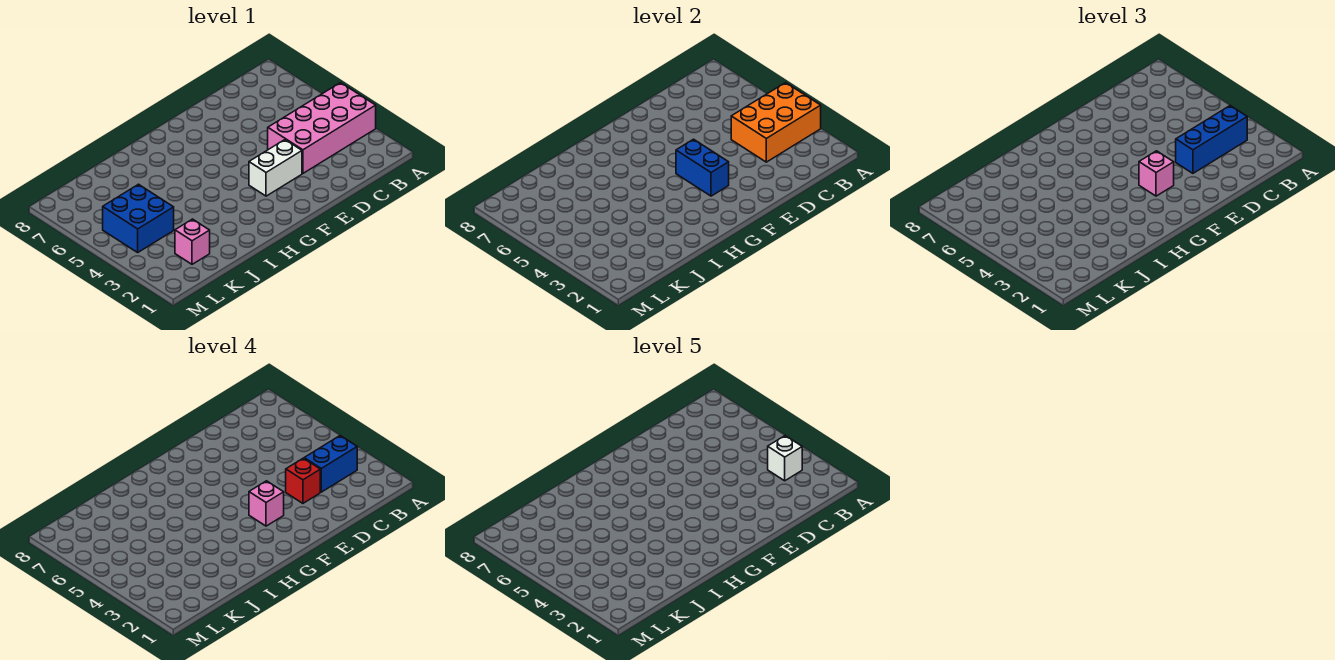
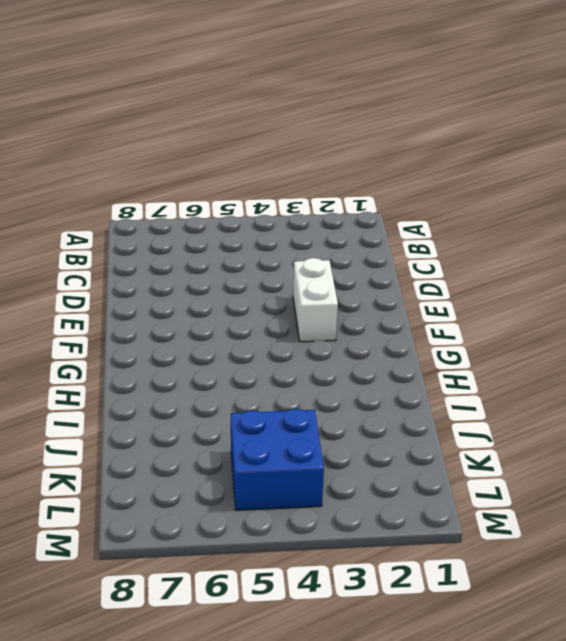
none -> pink brick A3:D4 level 1
none -> pink brick K2 level 1
none -> orange brick A3:C4 level 2

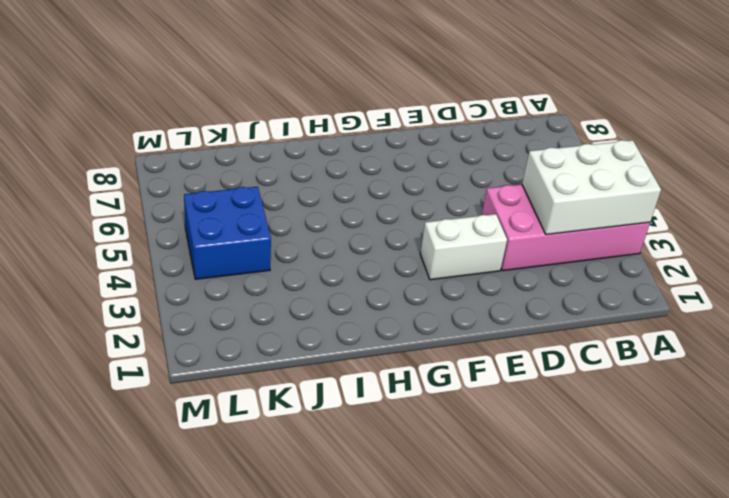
white brick A3:C4 level 2 -> orange brick A3:C4 level 2
none -> pink brick K2 level 1
none -> blue brick F3:F4 level 2
none -> blue brick B3:D3 level 3

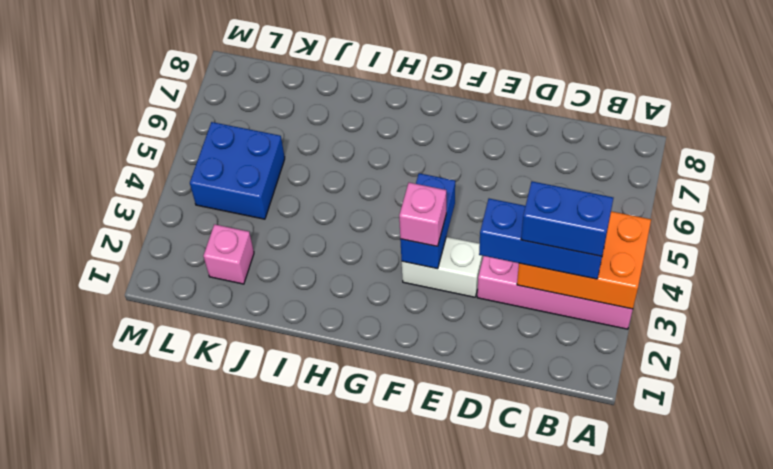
none -> red brick D3 level 4
none -> pink brick F3 level 4
none -> white brick B3 level 5

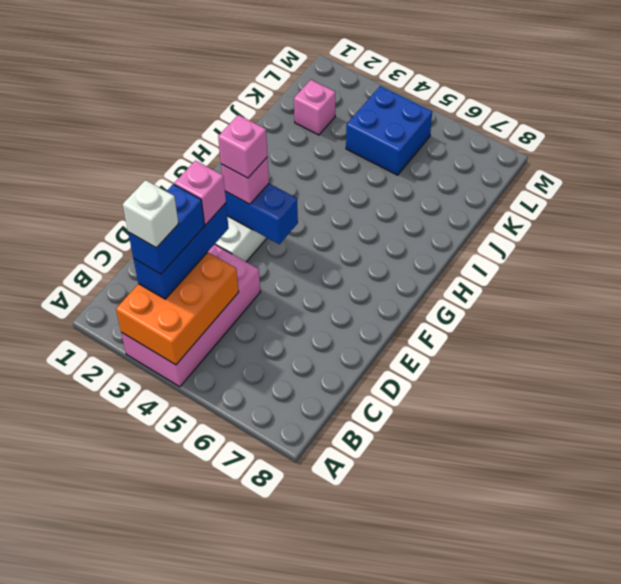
pink brick D3 level 4 -> red brick D3 level 4

